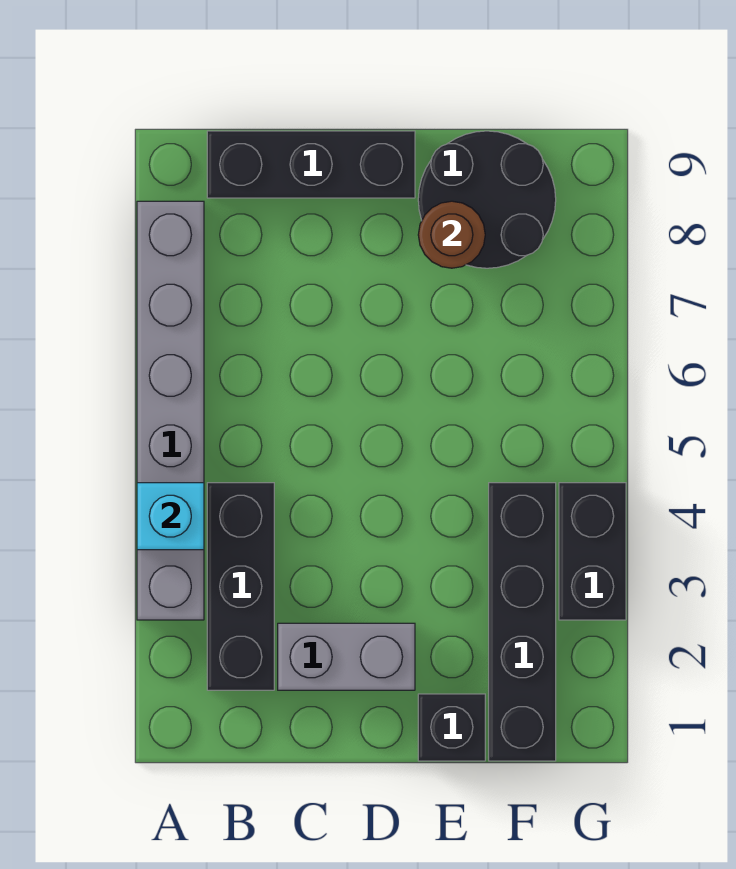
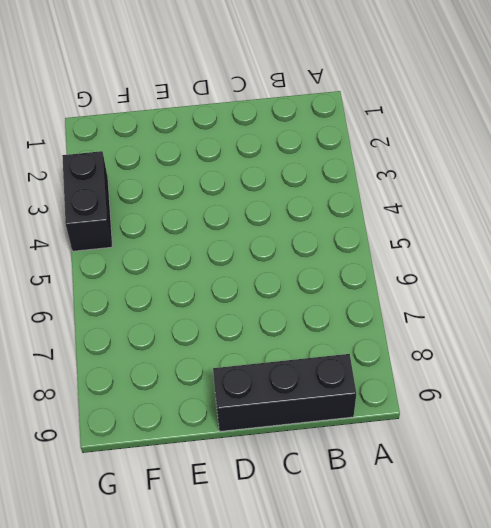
none -> grey brick A3:A8 level 1
none -> black brick B2:B4 level 1

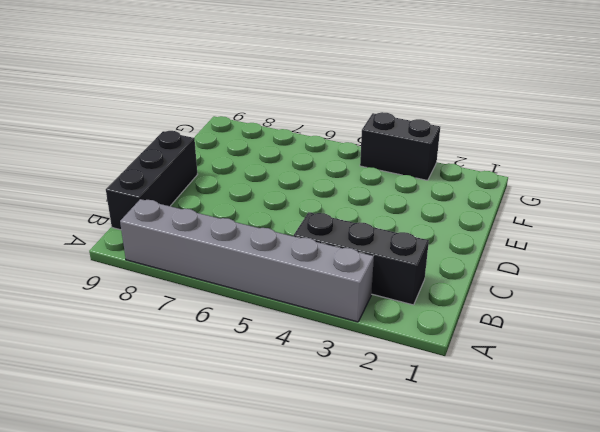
none -> grey brick C2:D2 level 1
none -> black brick E1 level 1

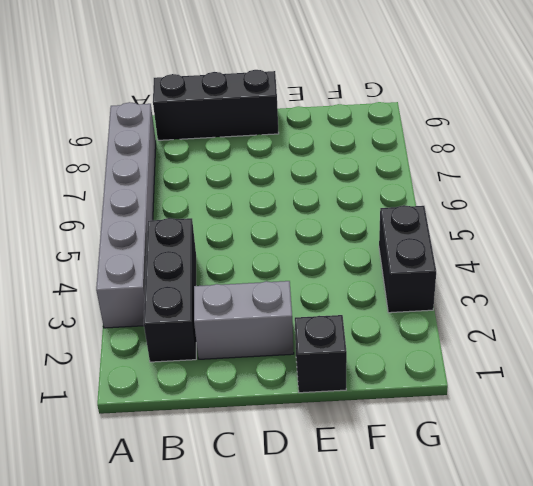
none -> black round brick E8:F9 level 1
none -> black brick F1:F4 level 1

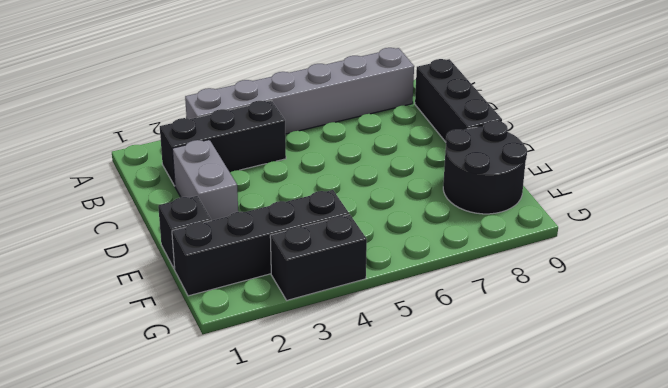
none -> cyan brick A4 level 2
none -> brown round brick E8 level 2

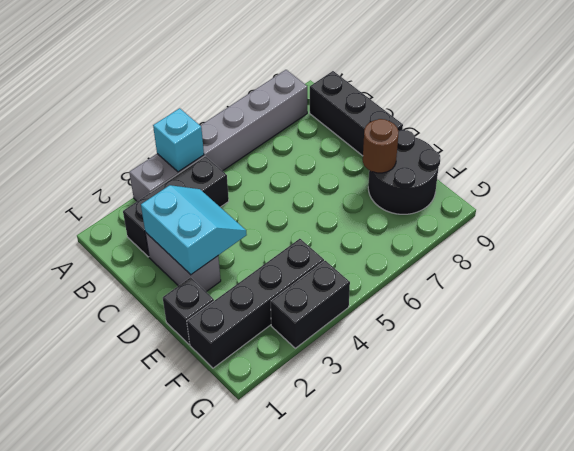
cyan slope C2:D3 level 2 top 2 -> none

